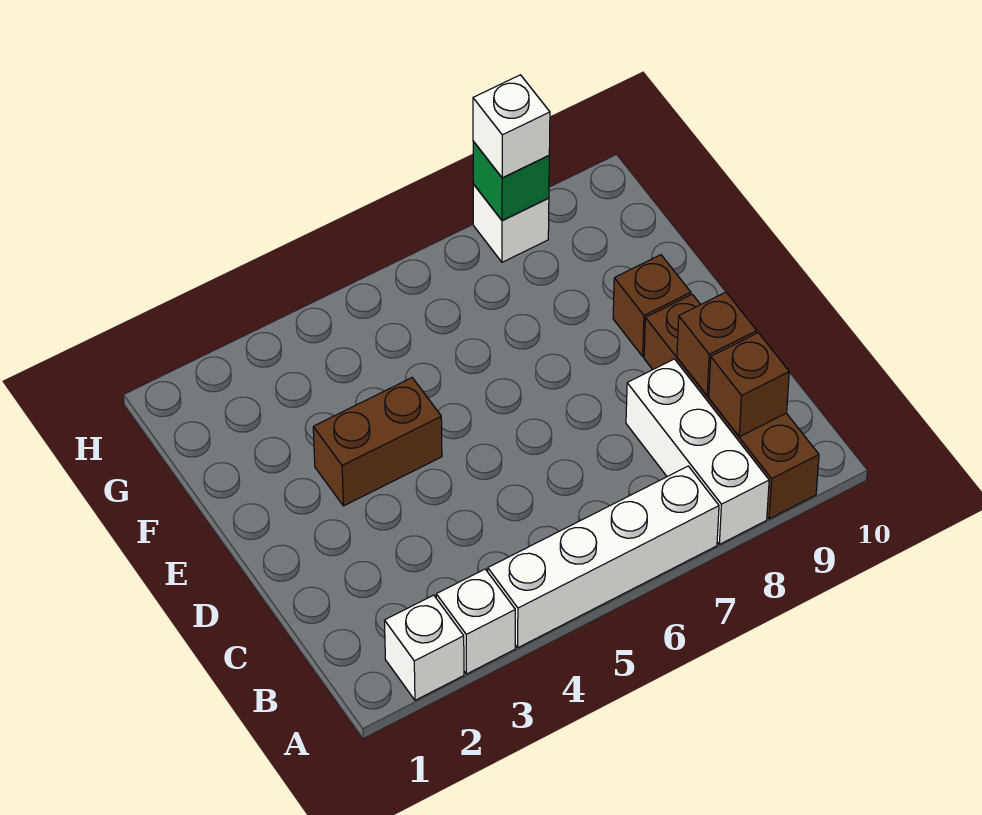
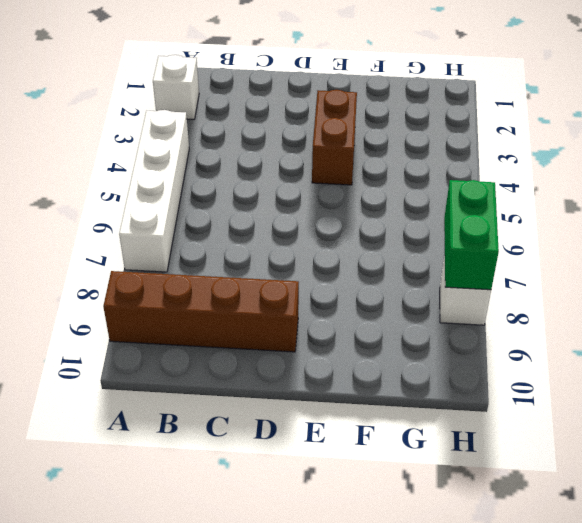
green brick H7:H8 level 2 -> green brick H8 level 2
none -> white brick A3 level 1
none -> white brick A8:C8 level 1
none -> brown brick E9 level 1

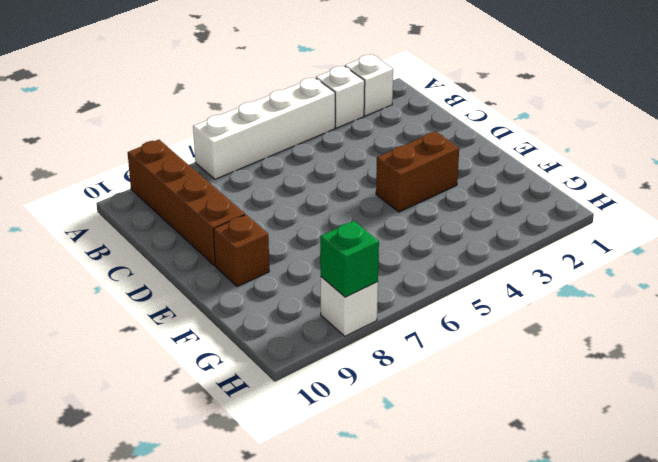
none -> white brick A8:C8 level 1
none -> brown brick B9 level 2
none -> brown brick C9 level 2

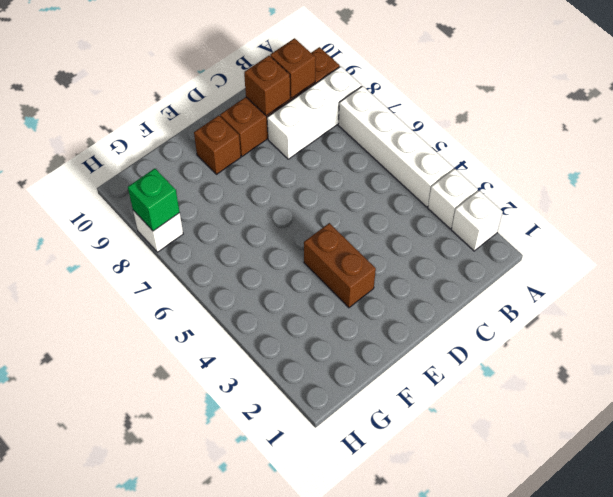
none -> white brick H8 level 3

